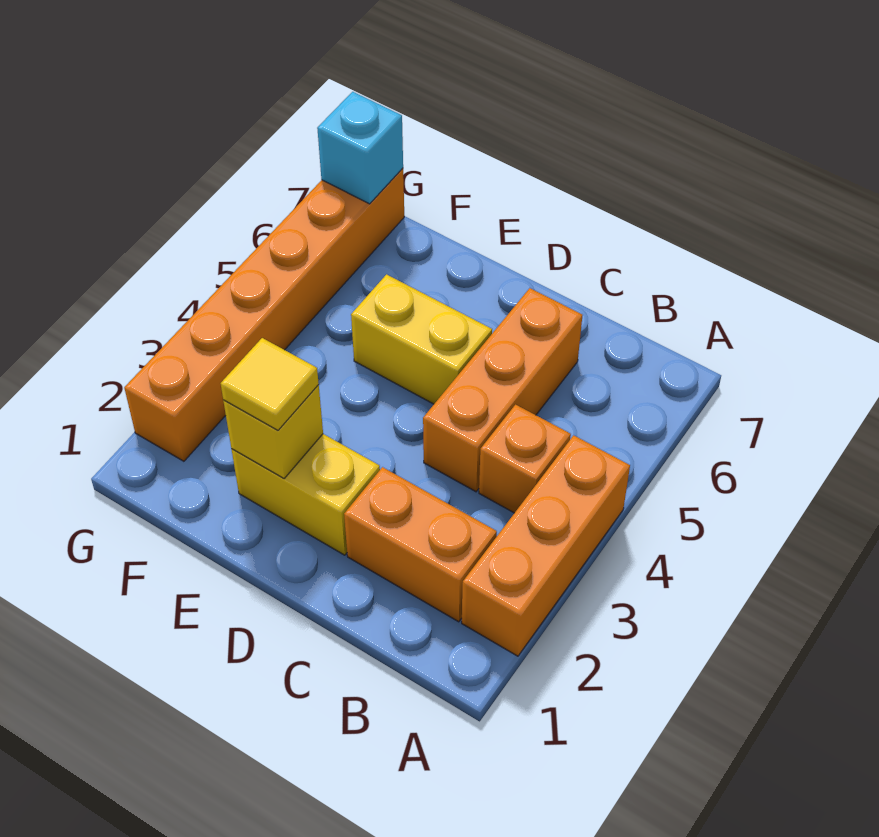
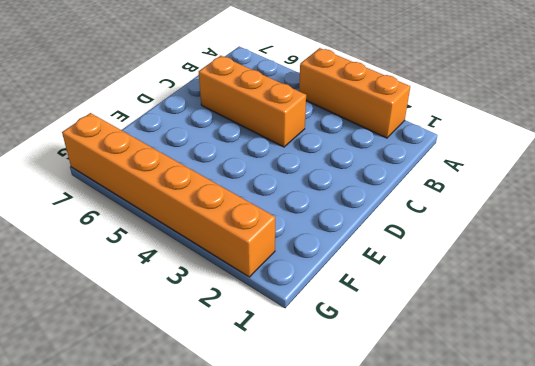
none -> orange brick B2:C2 level 1
none -> orange brick B4 level 1

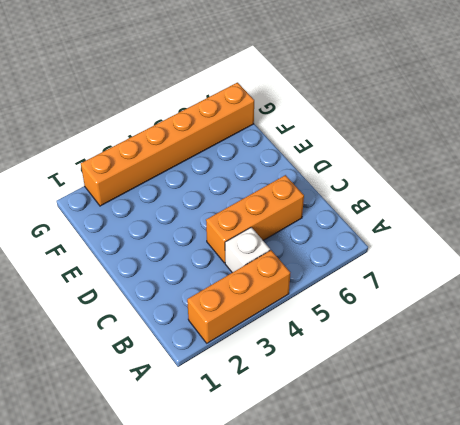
white brick B4 level 1 -> orange brick B4 level 1
none -> orange brick B2:C2 level 1
none -> yellow brick D2:E2 level 1

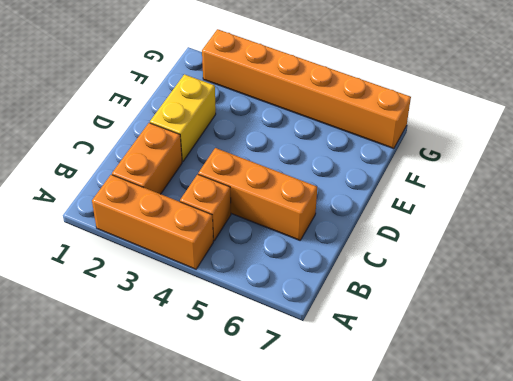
none -> yellow brick D5:E5 level 1
none -> yellow brick E2 level 2

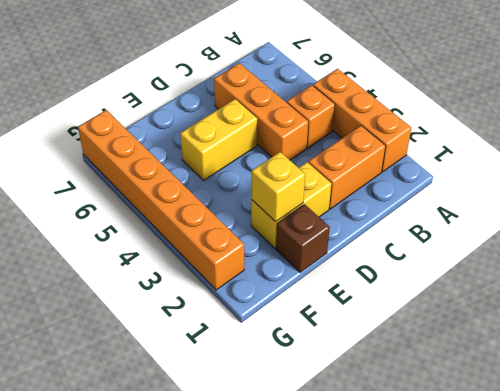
brown brick E1 level 1 -> none
none -> cyan brick G7 level 2
none -> yellow tile E2 level 3

